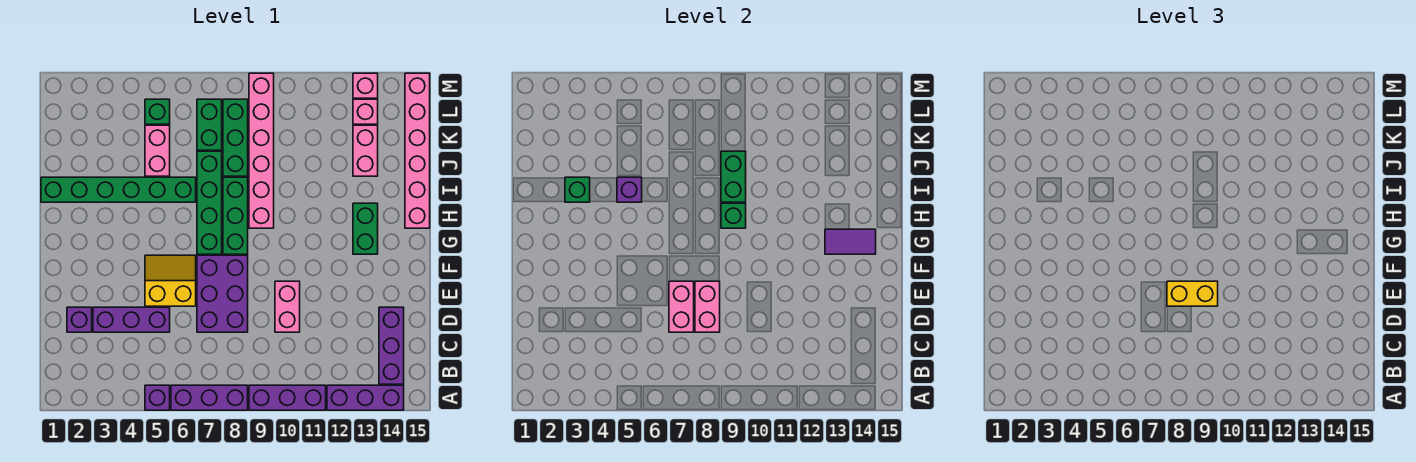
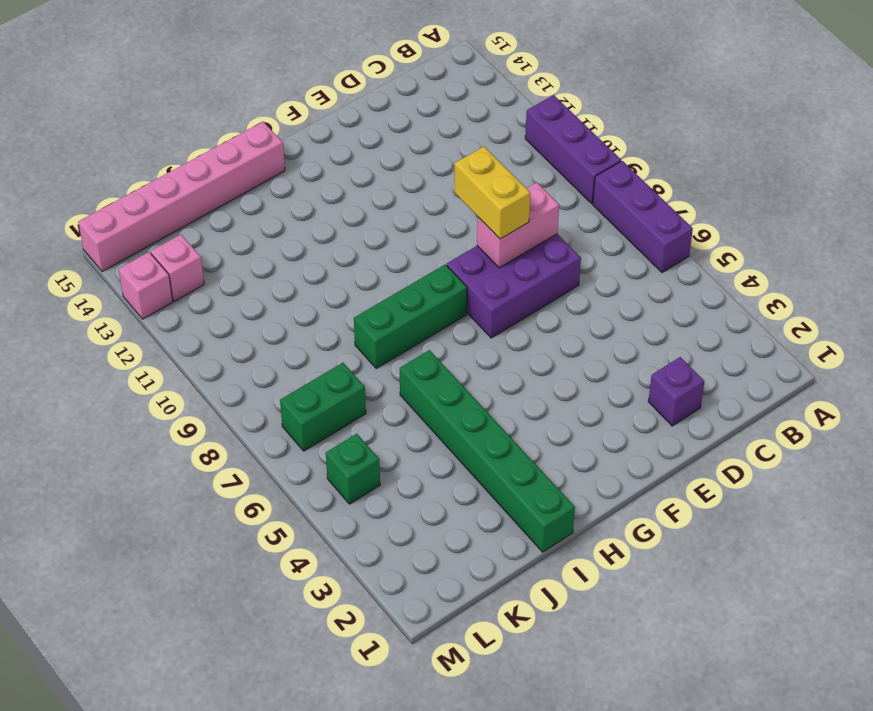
none -> purple brick A5 level 1
none -> purple brick A12:A14 level 1
none -> purple brick B14:D14 level 1
none -> purple brick D3:D5 level 1

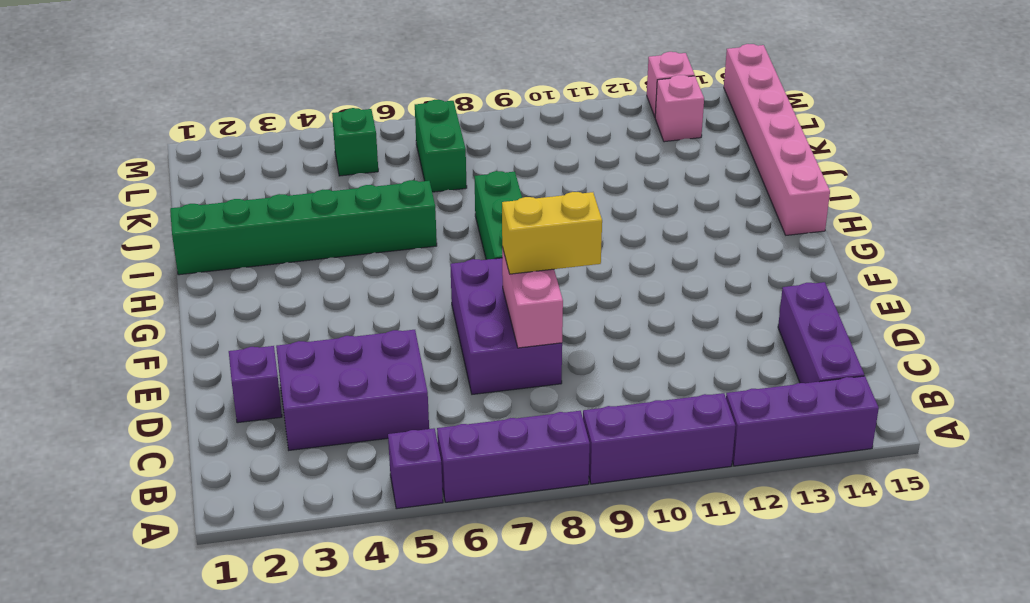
purple brick C3:D5 level 1 -> purple brick D3:D5 level 1
none -> pink brick D10:E10 level 1
none -> yellow slope E5:F6 level 1 top E
none -> green brick G7:J7 level 1
none -> green brick G13:H13 level 1

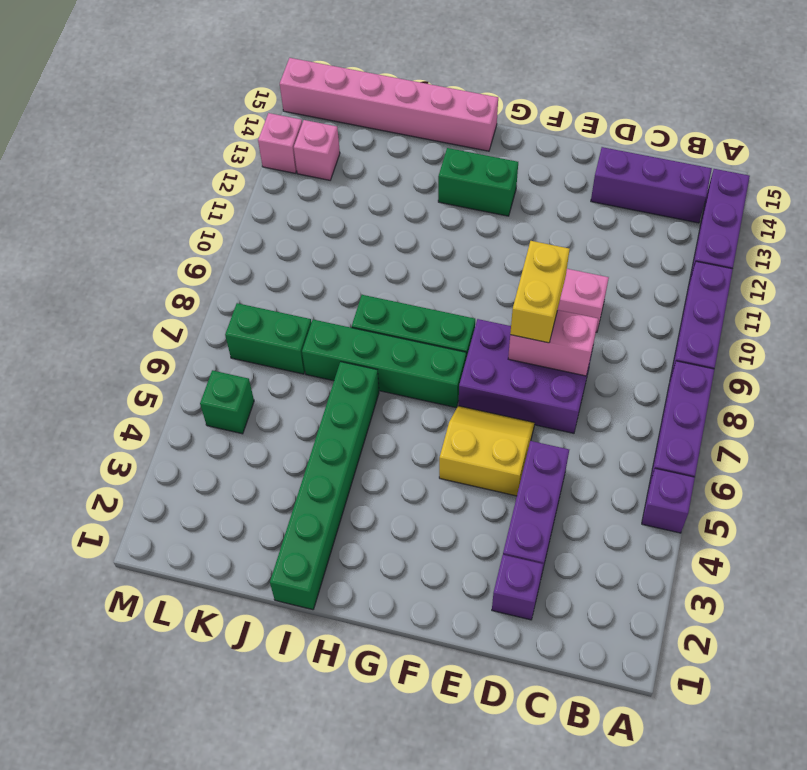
yellow slope E5:F6 level 1 top 5 -> yellow slope E5:F6 level 1 top E
none -> pink brick H9:M9 level 1
none -> pink brick J5:K5 level 1
none -> green brick J8:L8 level 1
none -> pink brick J13:K13 level 1

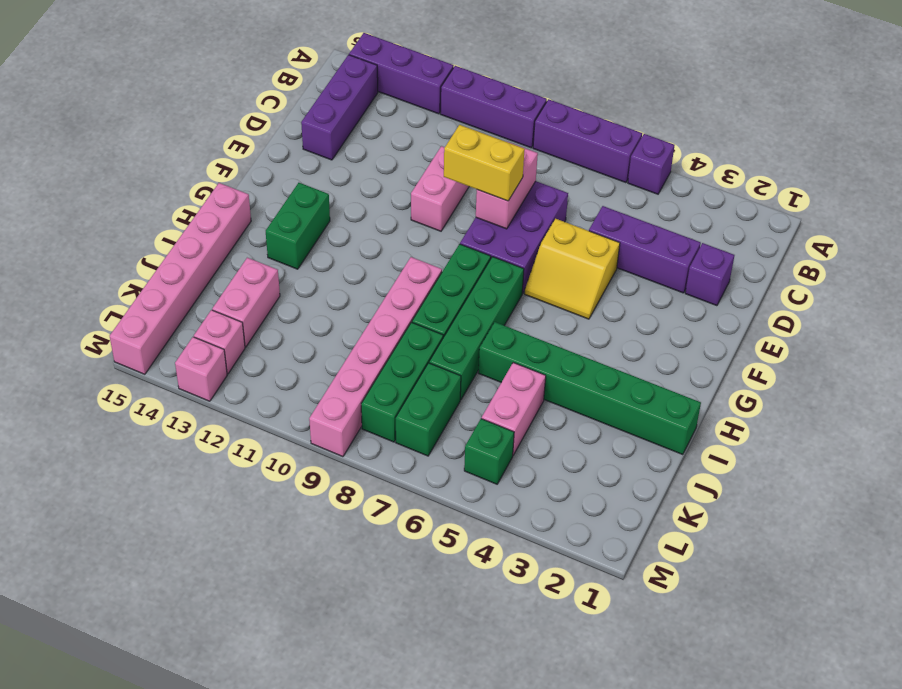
none -> pink brick D7:E7 level 2
none -> purple tile G13:G14 level 2
none -> green brick H9 level 2
none -> green brick I3 level 2

